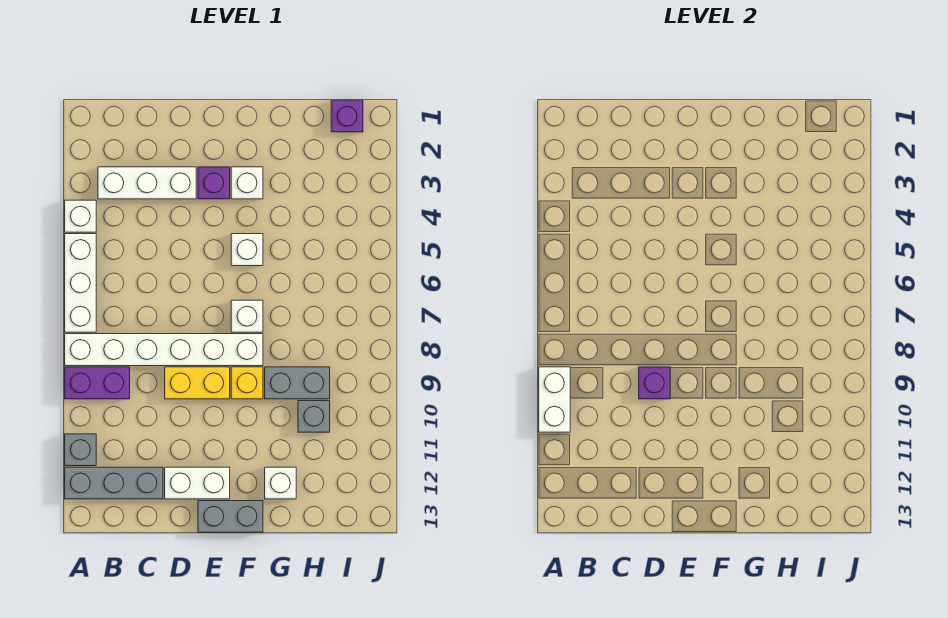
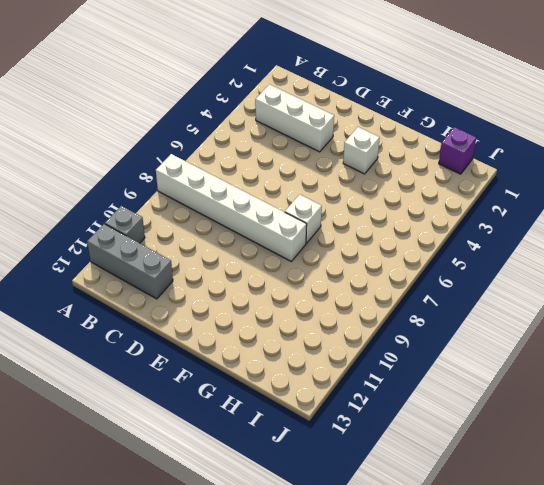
none -> white brick A4 level 1
none -> white brick A5:A7 level 1
none -> purple brick A9:B9 level 1

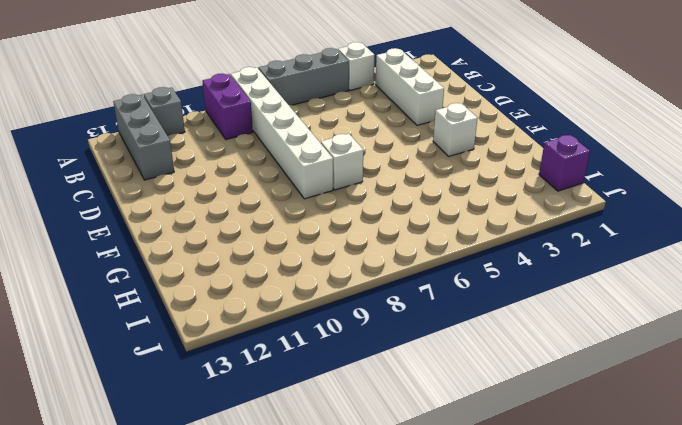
grey brick A5:A7 level 1 -> white brick A5:A7 level 1
none -> yellow brick D9:E9 level 1
none -> white brick D12:E12 level 1
none -> purple brick E3 level 1

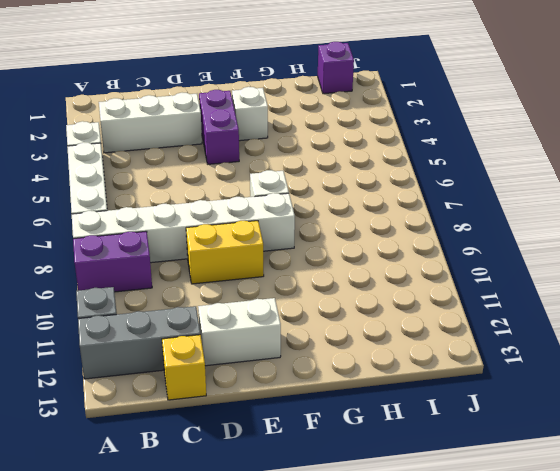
yellow brick C13 level 1 -> yellow brick F9 level 1
purple brick E3:E4 level 1 -> purple brick E3 level 1
none -> grey brick E13:F13 level 1
none -> white brick F5 level 1
none -> grey brick G9:H9 level 1

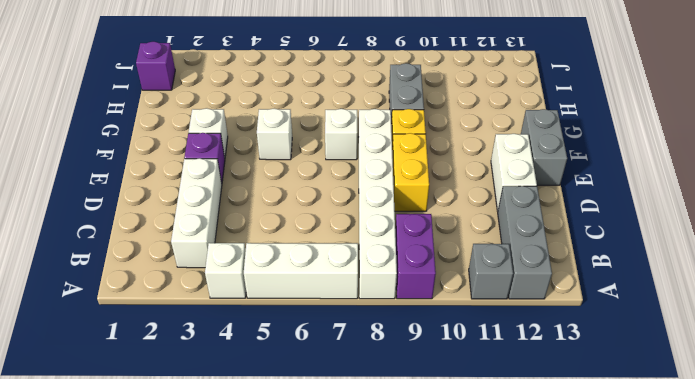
none -> white brick G12 level 1
none -> grey brick H10 level 1
none -> white brick A9:A10 level 2

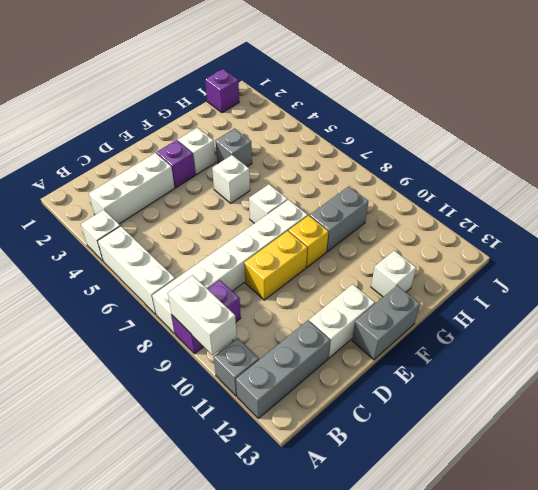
grey brick G4 level 1 -> grey brick H10 level 1
none -> purple brick D9 level 2

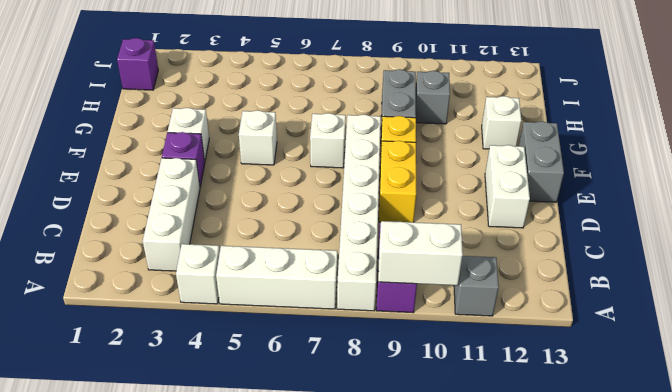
none -> grey brick A12:C12 level 1
none -> purple brick D9 level 2

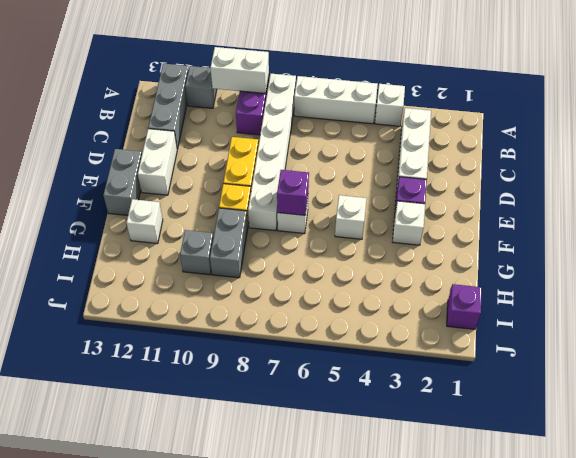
purple brick F7 level 2 -> purple brick D9 level 2

